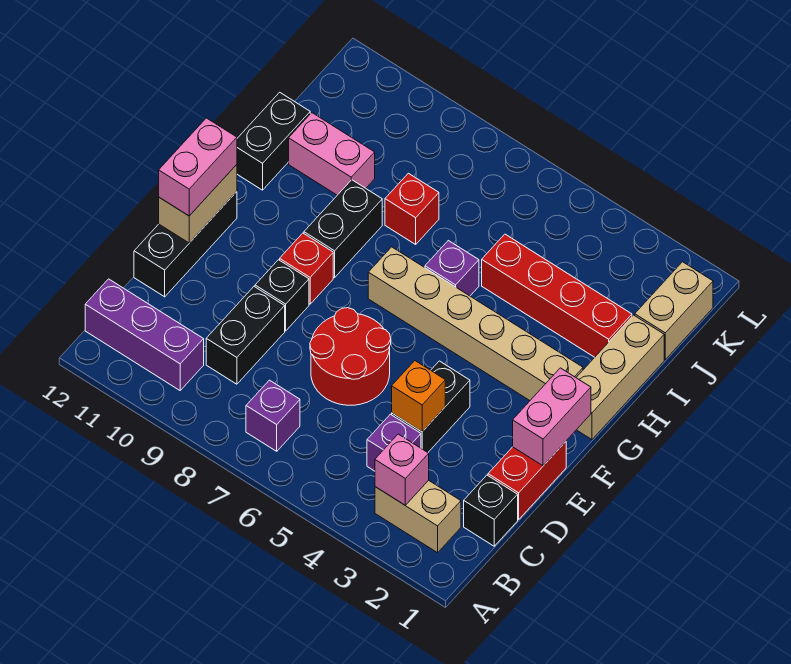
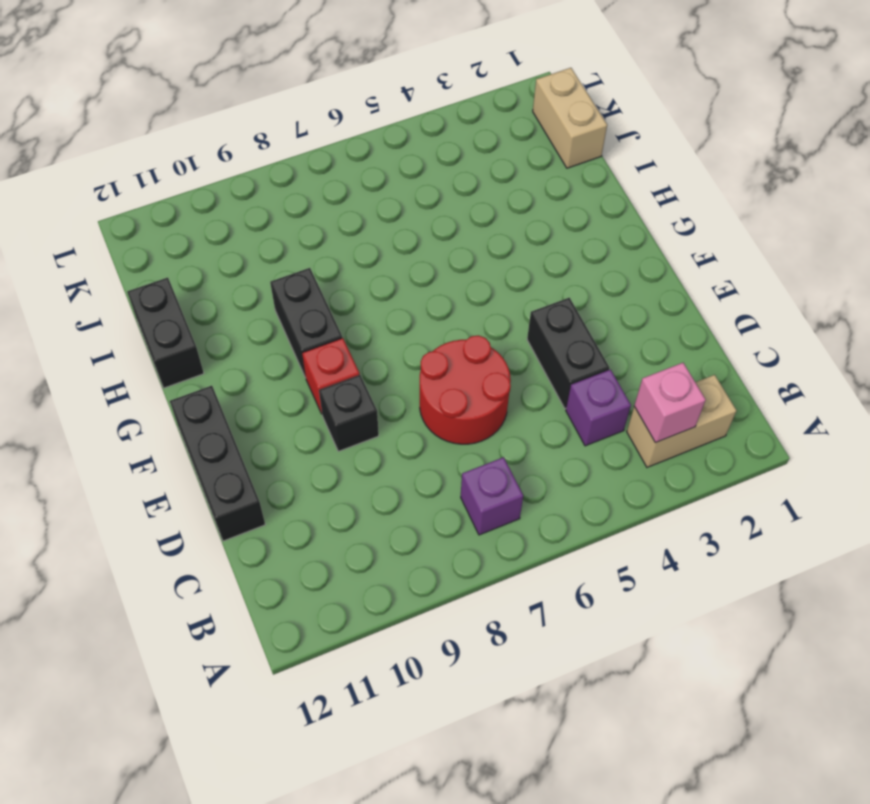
none -> purple brick B10:B12 level 1
none -> black brick C1 level 1
none -> black brick C9:D9 level 1

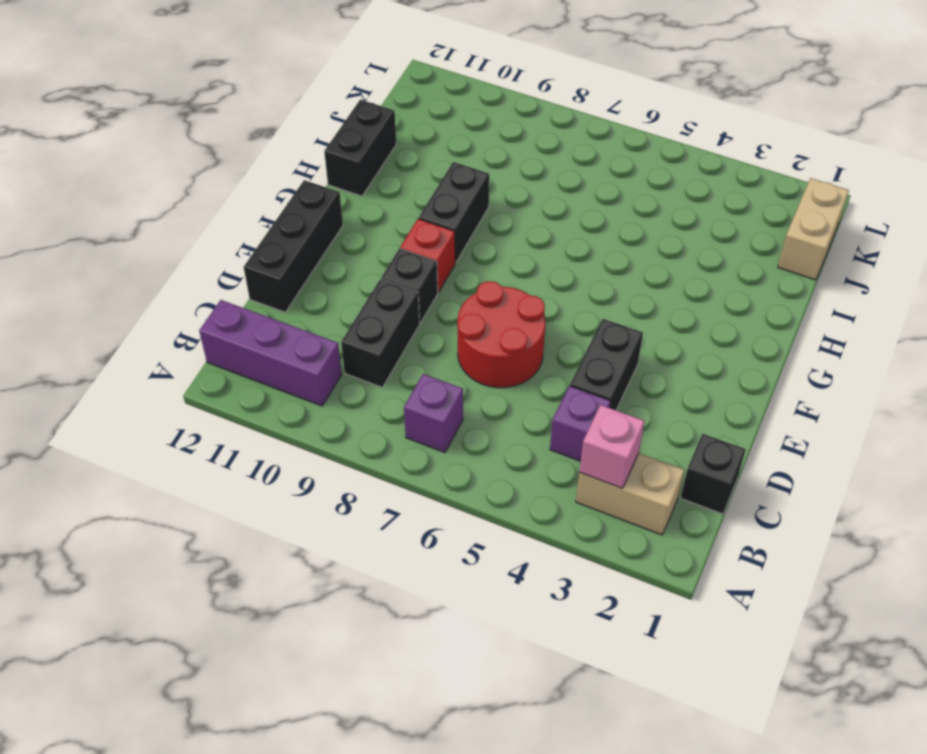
none -> red brick D1:E1 level 1
none -> tan brick G1:I1 level 1
none -> tan brick G2:G7 level 1

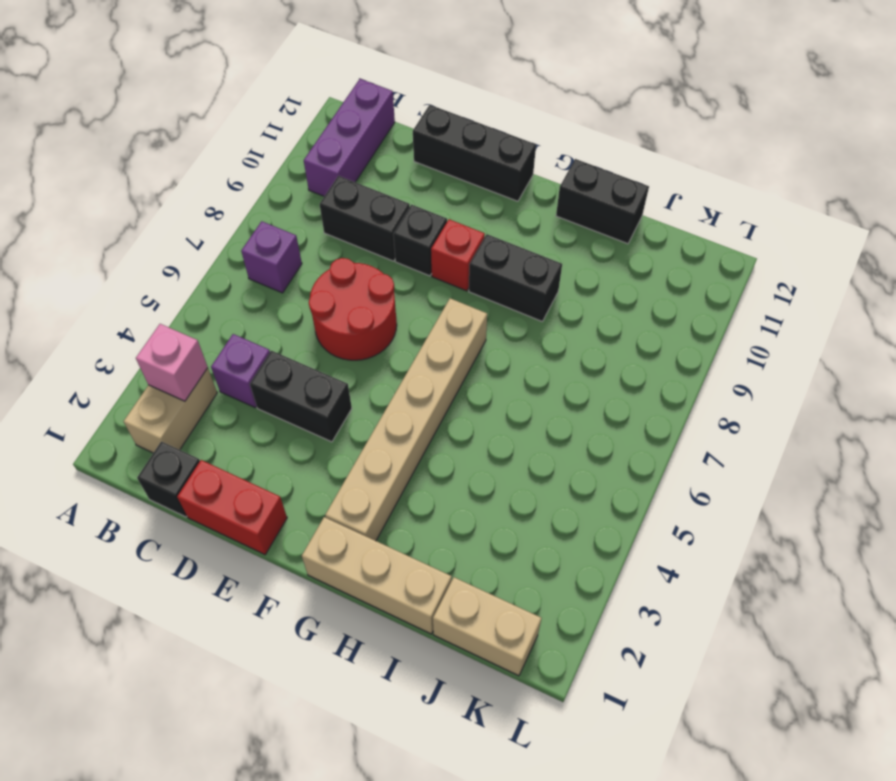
none -> purple brick H6 level 1
none -> red brick I2:I5 level 1
none -> red brick I8 level 1

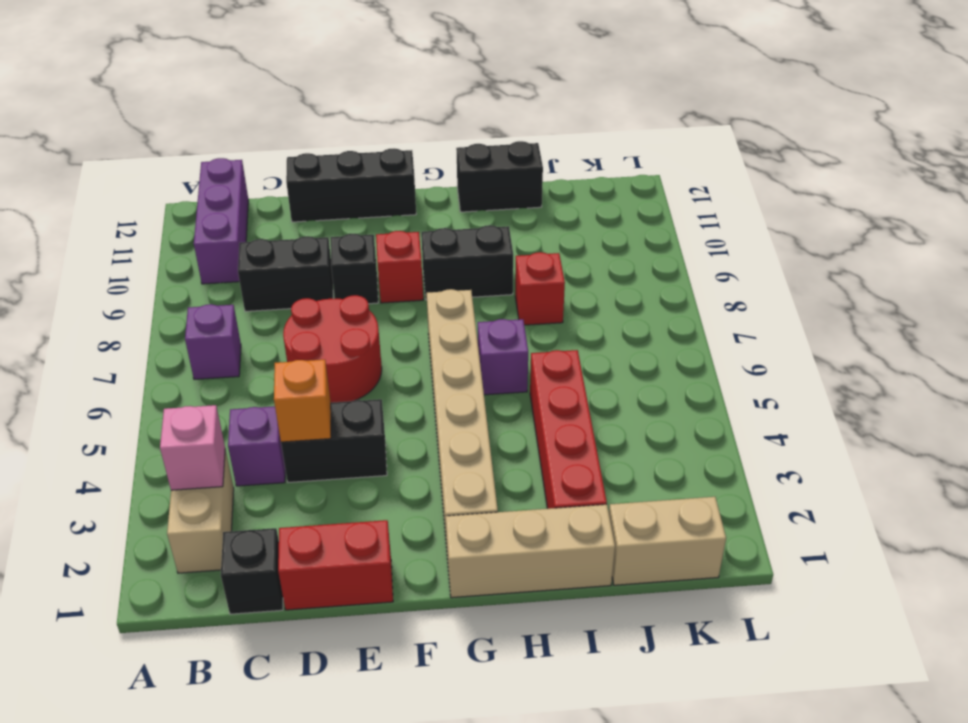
none -> pink brick I10:I11 level 1
none -> pink brick E1:F1 level 2
none -> tan brick E12:F12 level 2

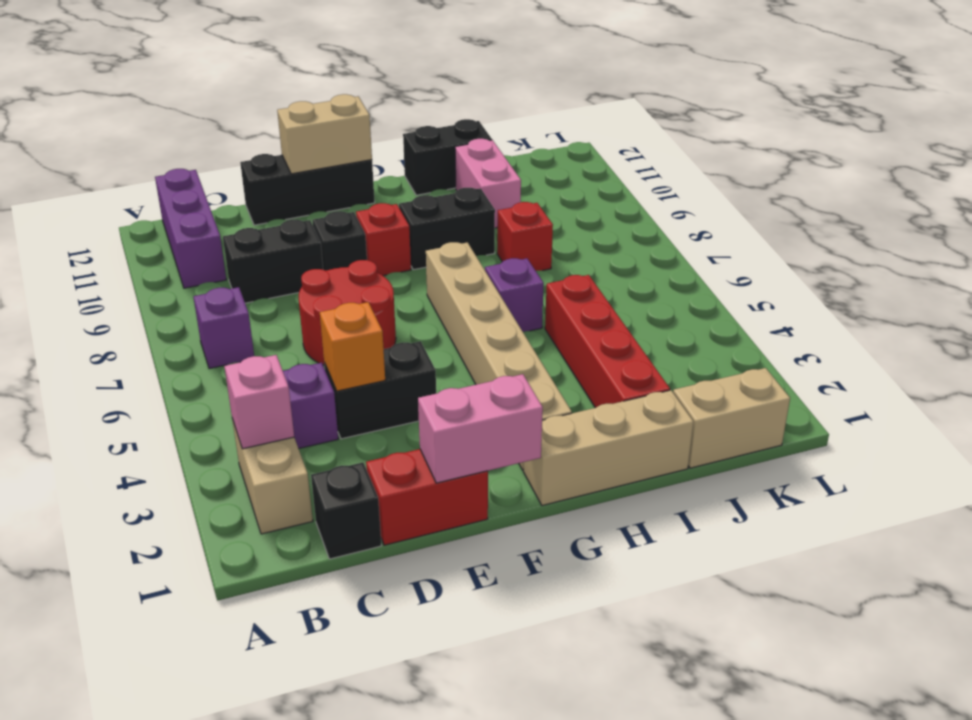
none -> pink brick E12:F12 level 3

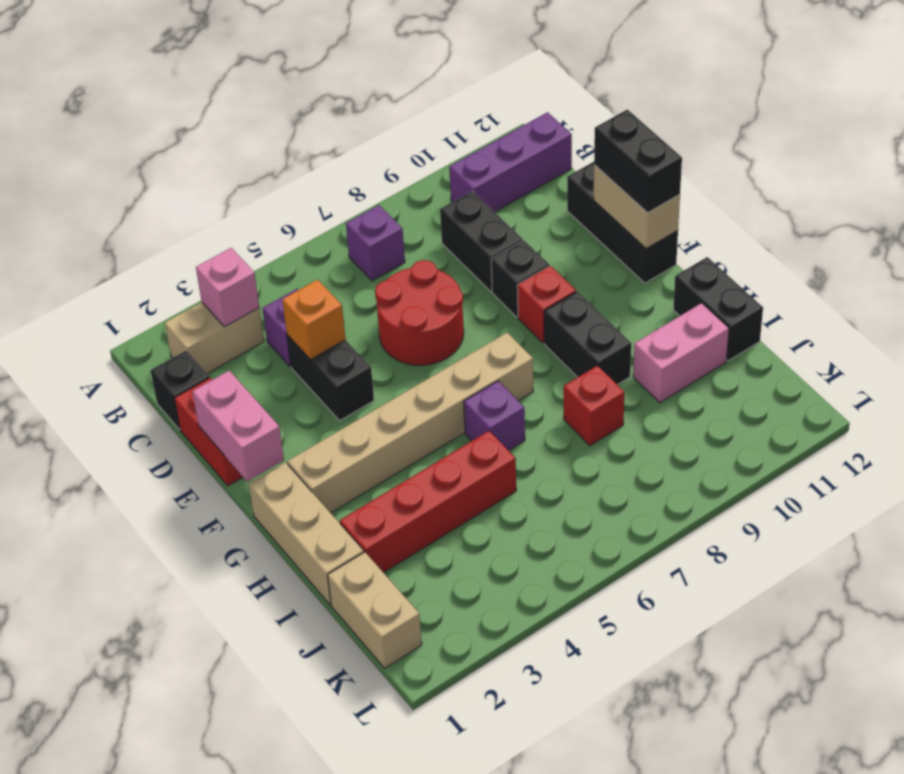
black brick E12:F12 level 3 -> pink brick E12:F12 level 3

